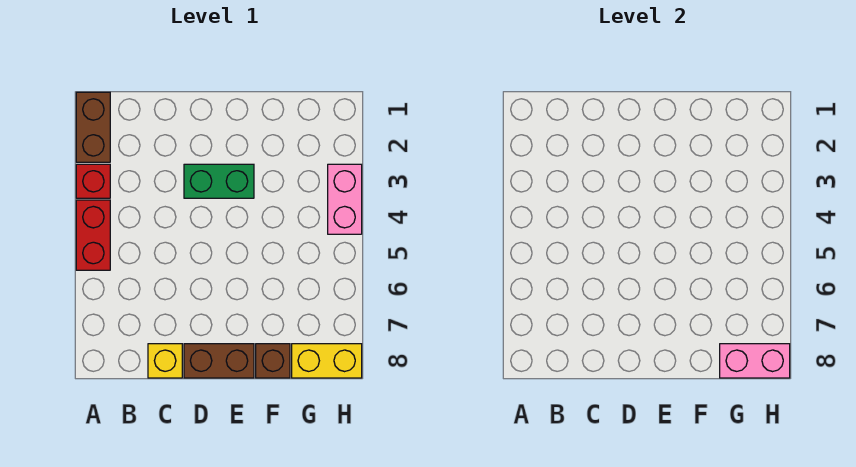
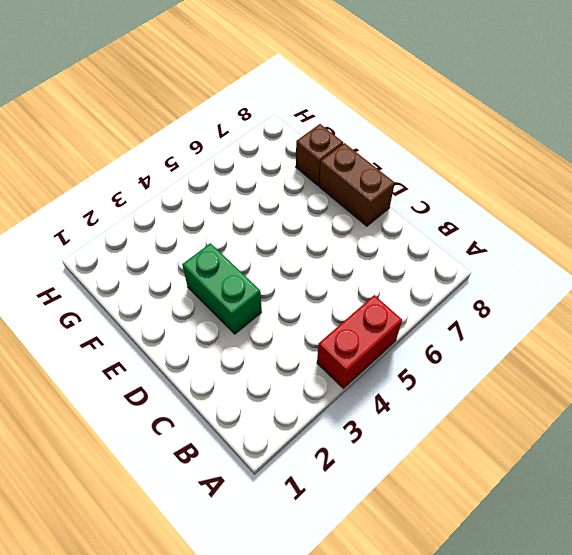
none -> brown brick A1:A2 level 1
none -> red brick A3 level 1

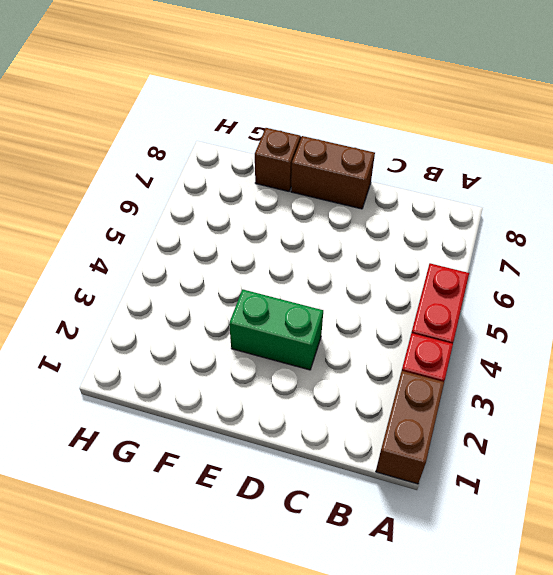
none -> yellow brick C8 level 1
none -> yellow brick G8:H8 level 1

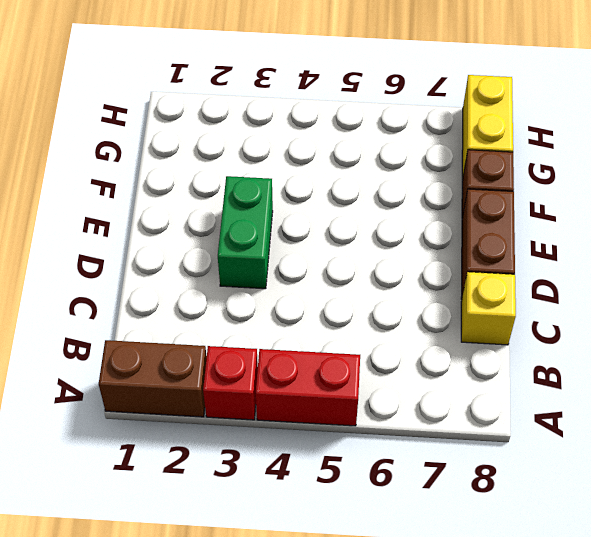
none -> pink brick H3:H4 level 1
none -> pink brick G8:H8 level 2

